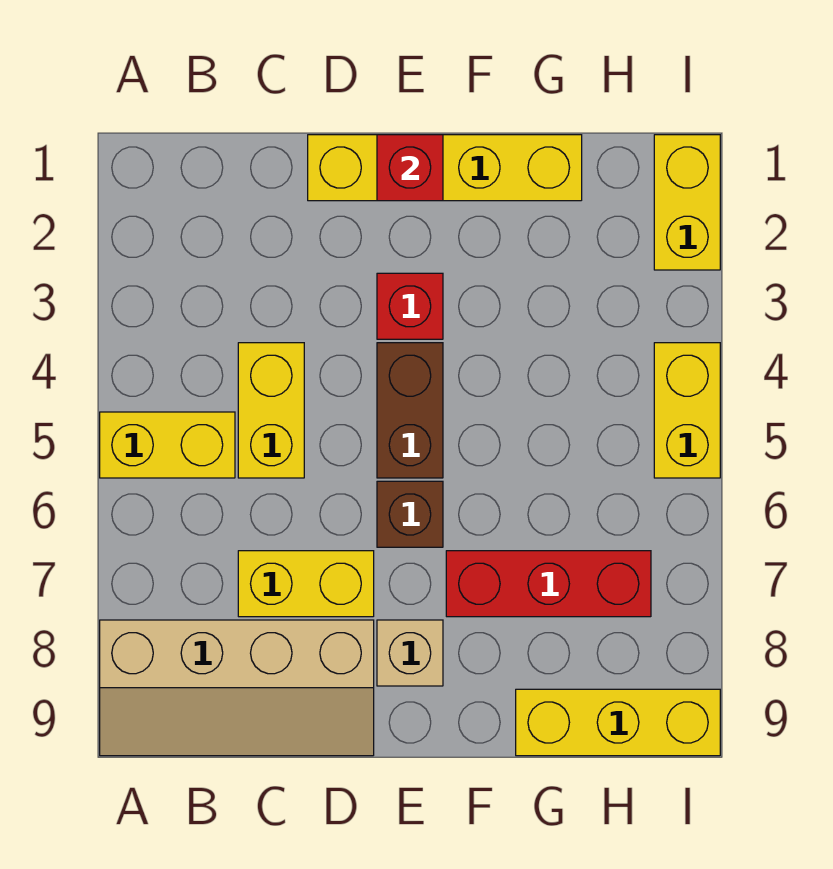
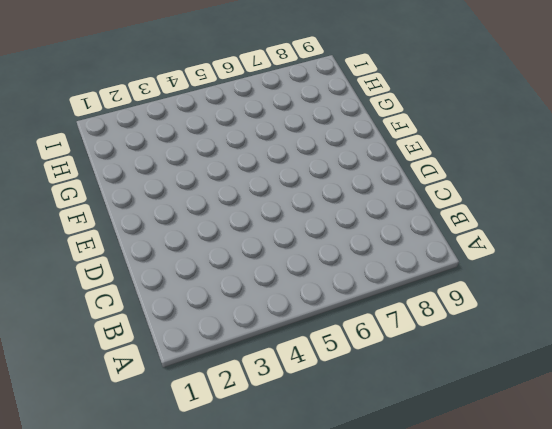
none -> yellow brick A5:B5 level 1
none -> tan slope A8:D9 level 1 top 8
none -> yellow brick C4:C5 level 1

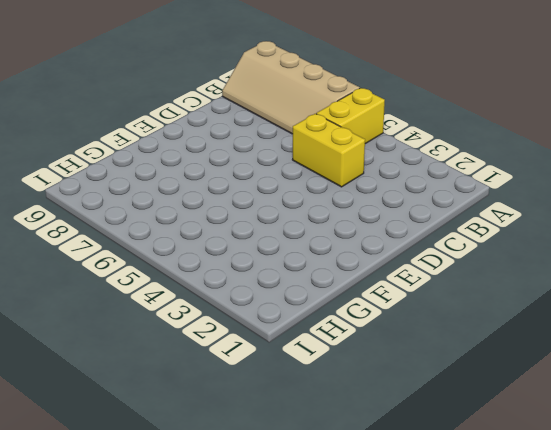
tan slope A6:B9 level 1 top A -> tan slope A8:D9 level 1 top 8
none -> yellow brick C7:D7 level 1
none -> yellow brick D1:G1 level 1
none -> red brick E3 level 1

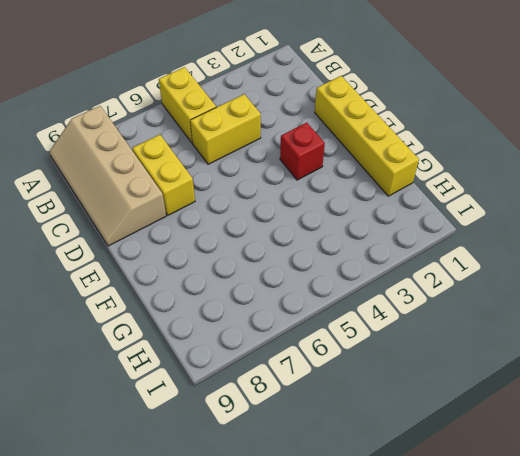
none -> brown brick E4:E5 level 1
none -> brown brick E6 level 1
none -> tan brick E8 level 1

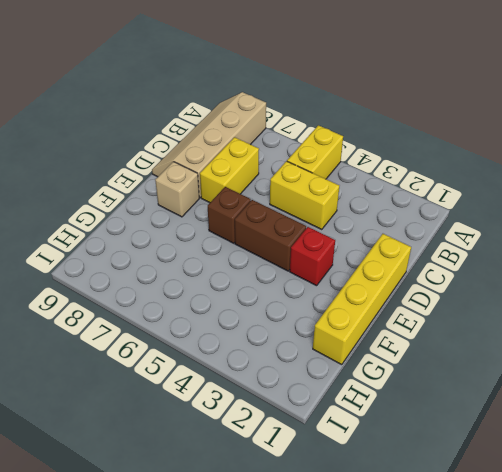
none -> red brick F7:H7 level 1
none -> yellow brick G9:I9 level 1
none -> yellow brick I1:I2 level 1

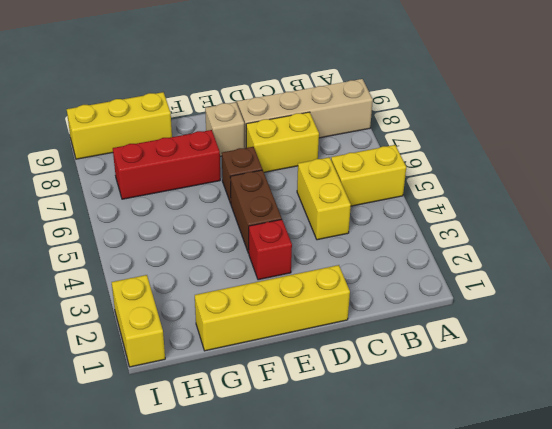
none -> yellow brick I4:I5 level 1
none -> red brick E1 level 2

